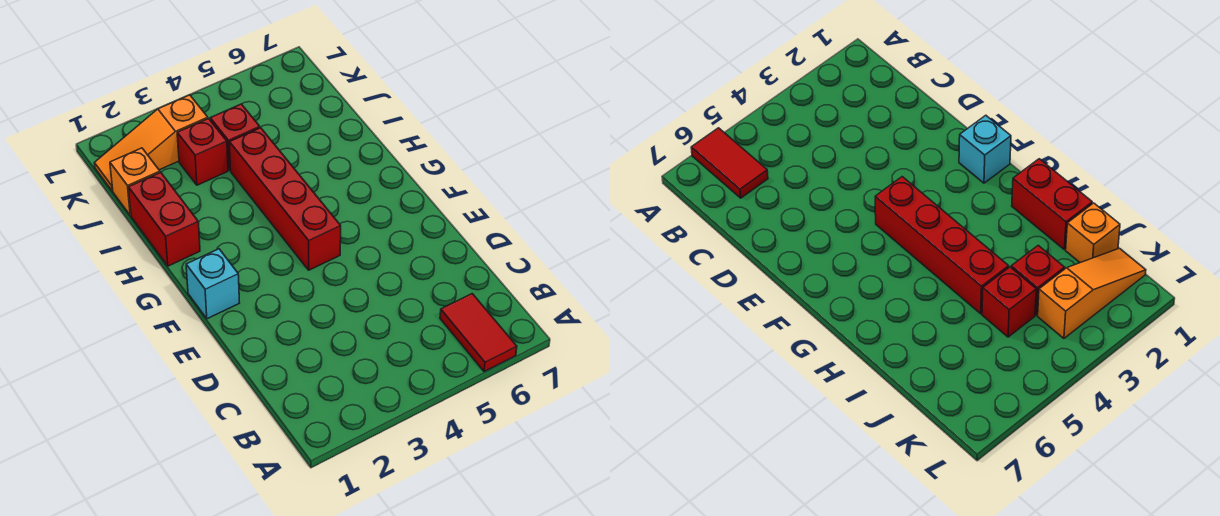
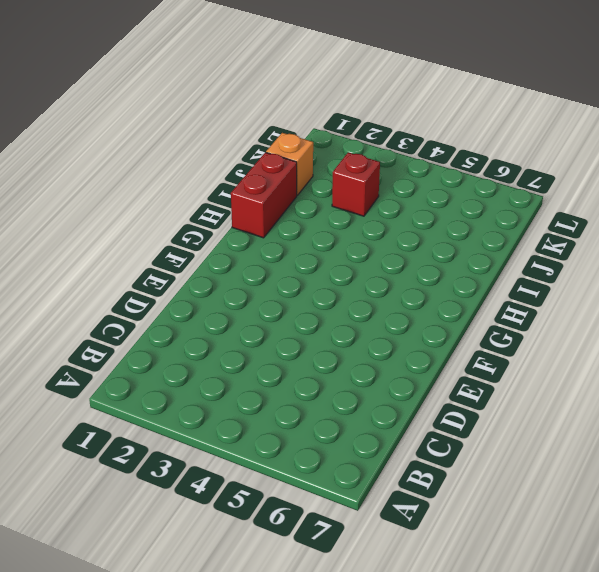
none -> red tile A6:B6 level 1
none -> cyan brick F1 level 1

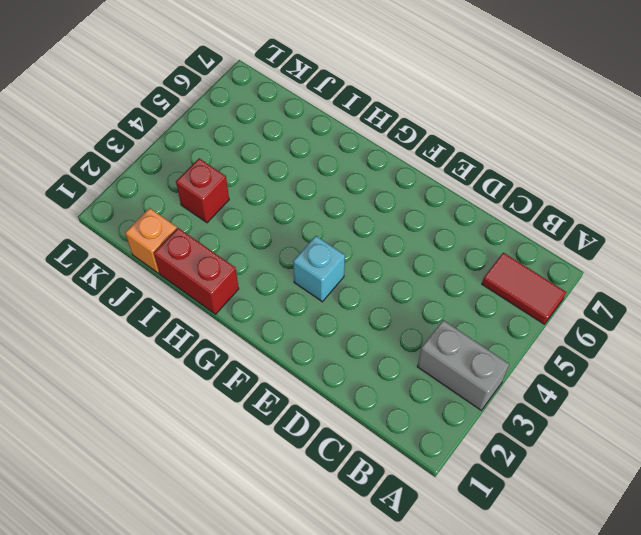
grey brick A3:B3 level 1 -> none
cyan brick F3 level 1 -> cyan brick F1 level 1
none -> red brick F4:I4 level 1
none -> red brick J4 level 1

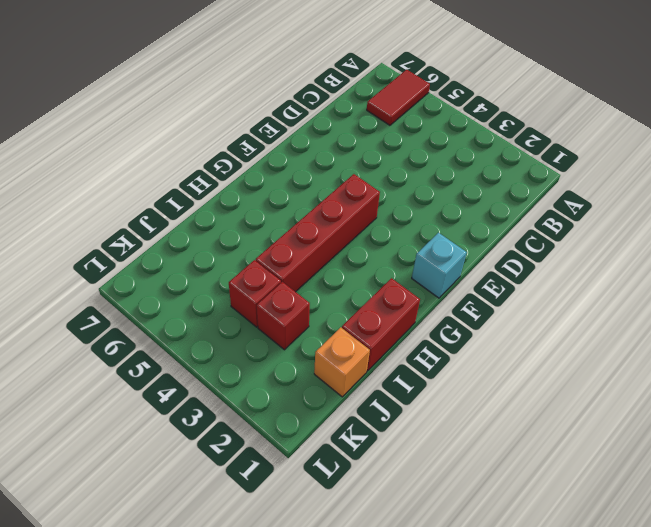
none -> orange slope K1:K3 level 1 top 3

